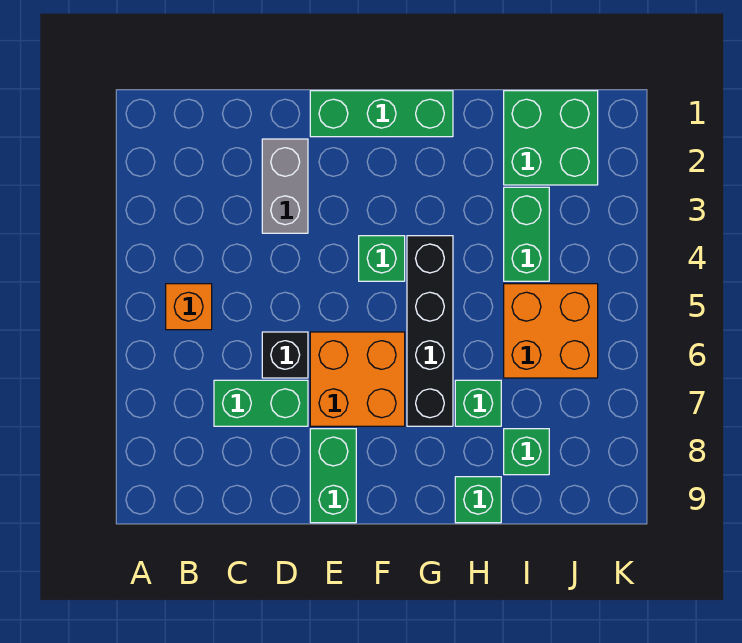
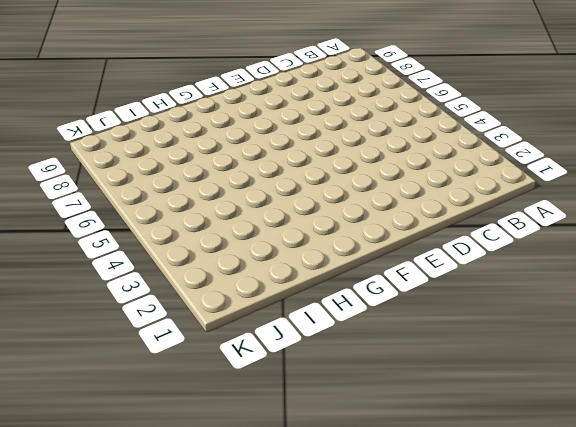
none -> orange brick B5 level 1
none -> green brick C7:D7 level 1
none -> grey brick D2:D3 level 1

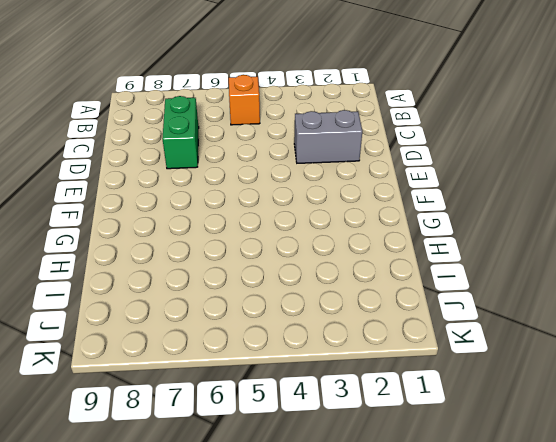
none -> black brick D6 level 1
none -> green brick E1:G1 level 1
none -> orange brick E6:F7 level 1

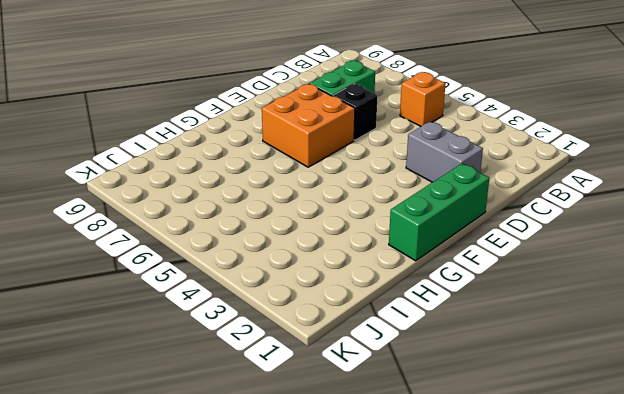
none -> green brick E8:E9 level 1
none -> green brick F4 level 1
none -> black brick G4:G7 level 1

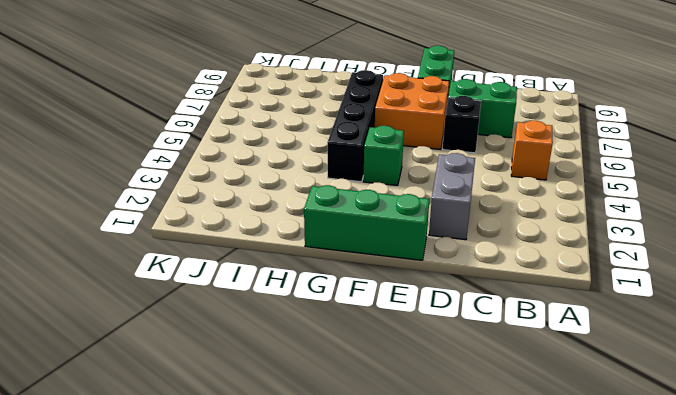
none -> green brick H7 level 1
none -> green brick H9 level 1
none -> green brick I1:J2 level 1

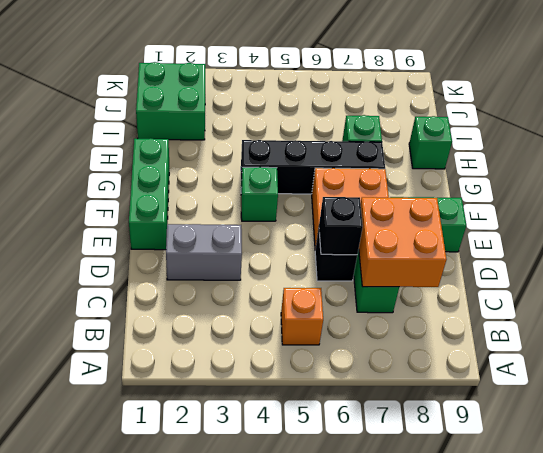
orange brick C7:D8 level 2 -> orange brick I5:J6 level 1
black brick D6 level 2 -> none
none -> green brick I3:I4 level 1
none -> green brick I8 level 1

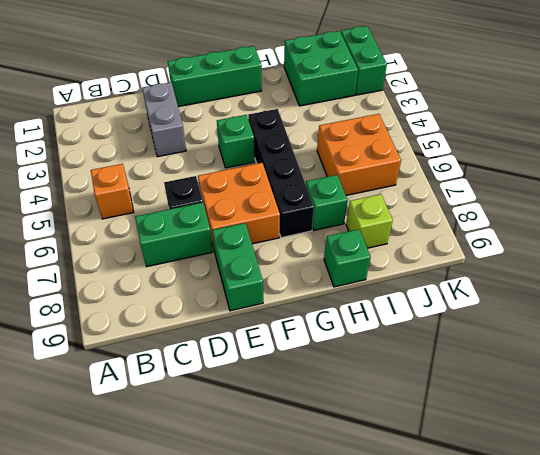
lime brick I8 level 1 -> green brick I8 level 1
green brick K1:K2 level 1 -> green brick I3:I4 level 1

